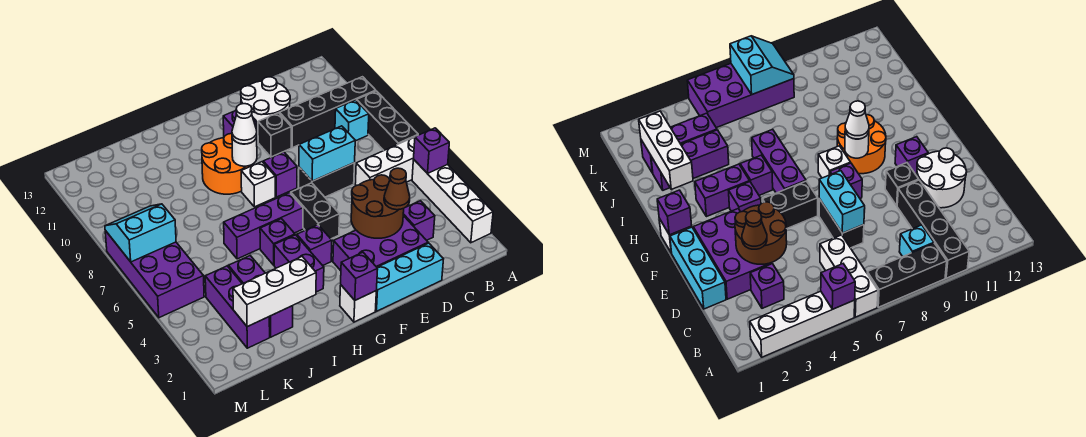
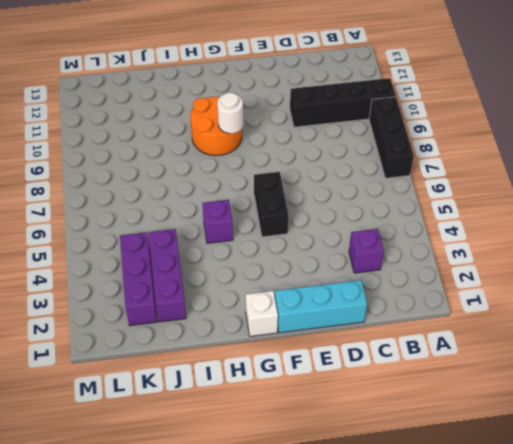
none -> white brick A2:A5 level 1
none -> white brick A6:C6 level 1
none -> cyan brick B9 level 1
none -> purple brick D2:F3 level 1

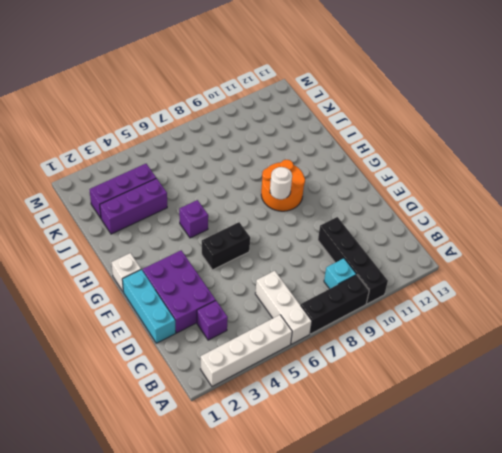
none -> black brick D7:E7 level 1
none -> white round brick D11:E12 level 1
none -> black brick E10 level 1
none -> purple brick F8 level 1

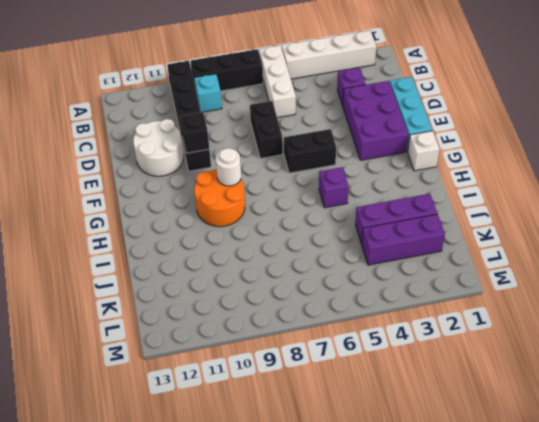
black brick E10 level 2 -> none
none -> purple brick F8 level 1
none -> purple brick F11 level 1
none -> purple brick G4 level 1
none -> purple brick G6:I6 level 1

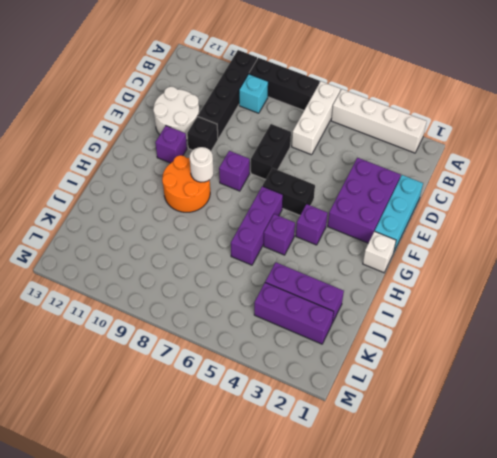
none -> purple brick C3 level 1
none -> white brick G8 level 1
none -> purple brick H3:H4 level 1
none -> purple brick L5:M8 level 1

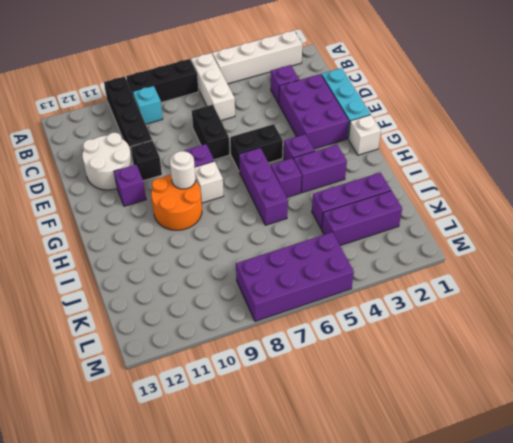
none -> purple brick A5 level 2
none -> brown round brick D3:E4 level 2
none -> cyan brick D7:E7 level 2
none -> purple brick G1 level 2

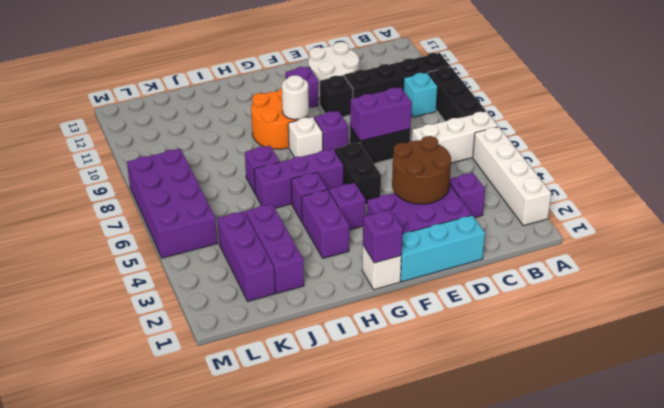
purple brick D7:E7 level 2 -> cyan brick D7:E7 level 2
purple brick I7 level 1 -> purple brick A5 level 2
none -> white brick I2:K2 level 2
none -> cyan slope L7:M8 level 2 top 7
none -> brown cone D3 level 3
none -> white cone G9 level 3

